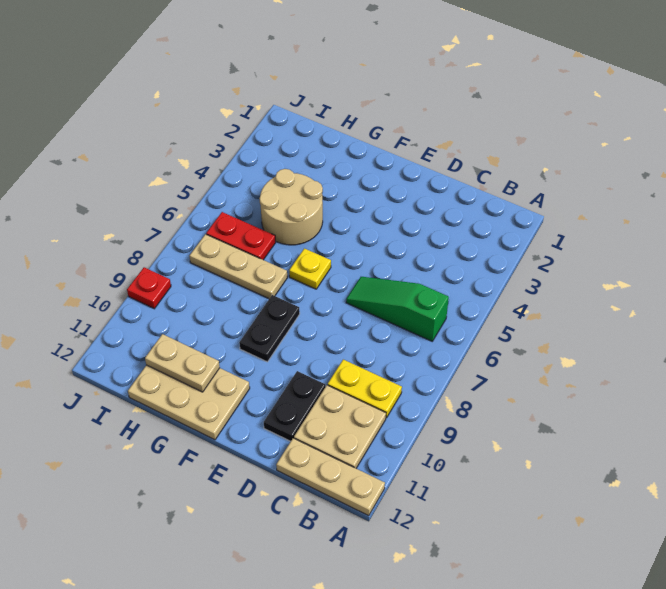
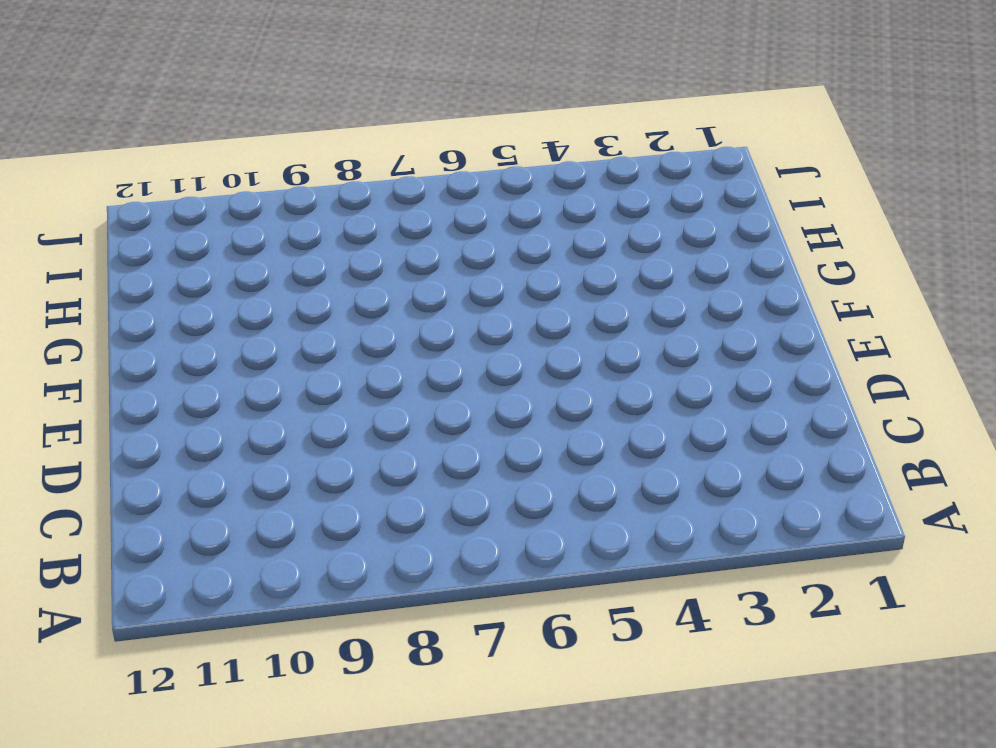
none -> tan plate A12:C12 level 1
none -> green slope B6:D6 level 1 top B
none -> yellow plate B9:C9 level 1

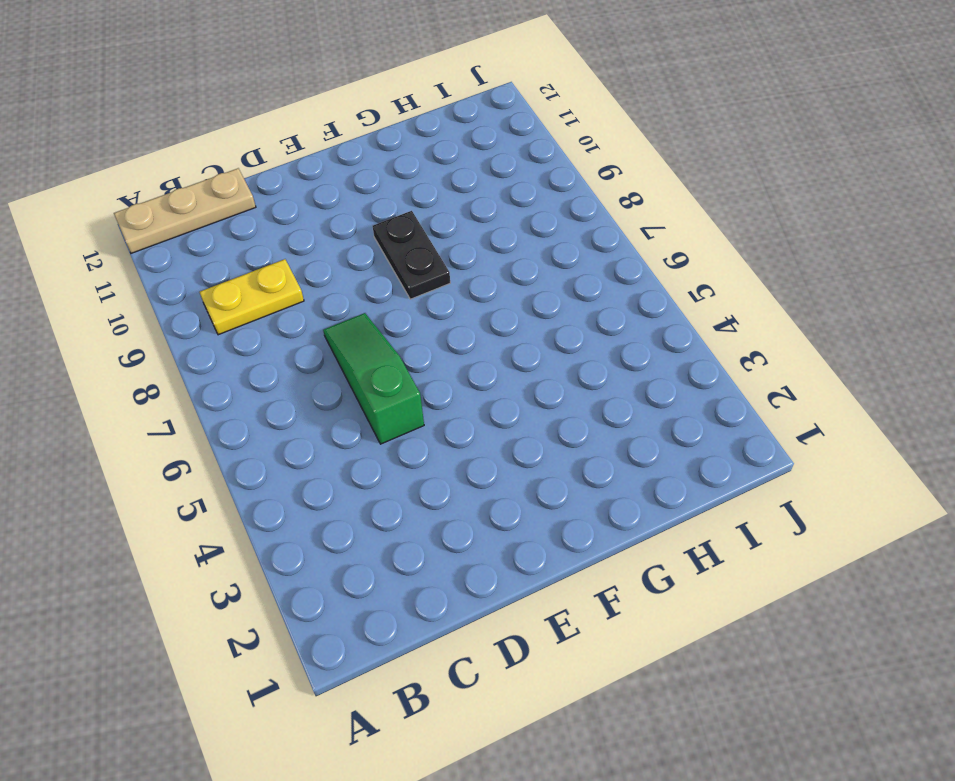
green slope D5:D7 level 1 top 5 -> green slope B6:D6 level 1 top B
none -> tan plate B10:C11 level 1
none -> black plate D10:D11 level 1
none -> yellow plate F6 level 1

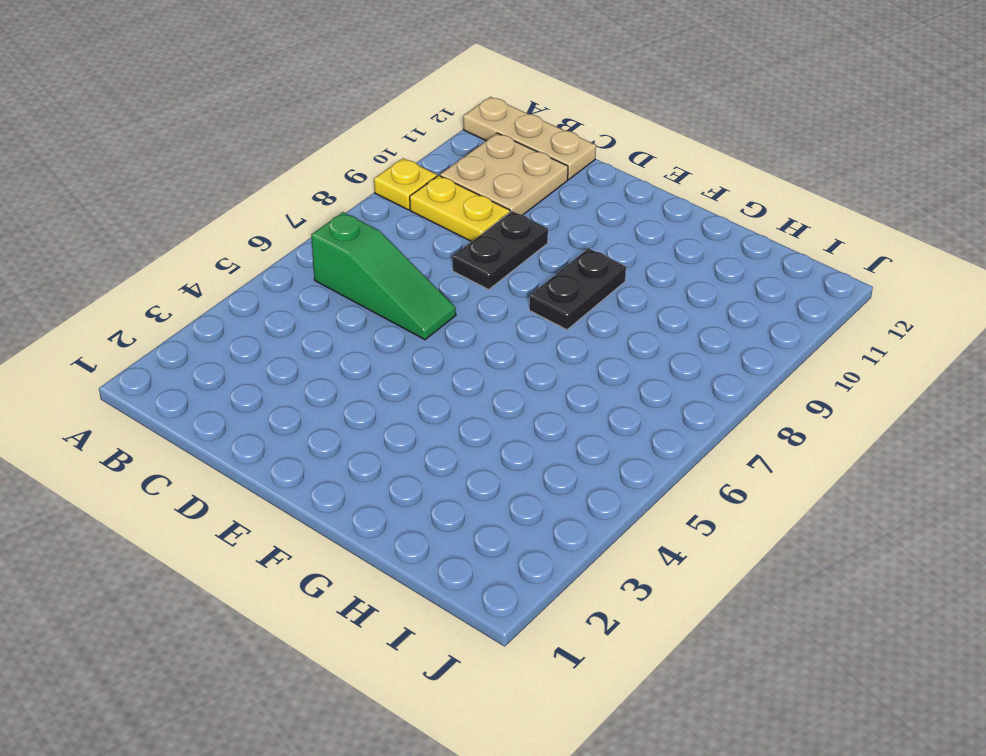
yellow plate A9 level 1 -> yellow plate F6 level 1
black plate D8:D9 level 1 -> black plate D10:D11 level 1
none -> tan plate F11:H12 level 1
none -> tan round brick G4:H5 level 1
none -> tan plate G7:I7 level 1

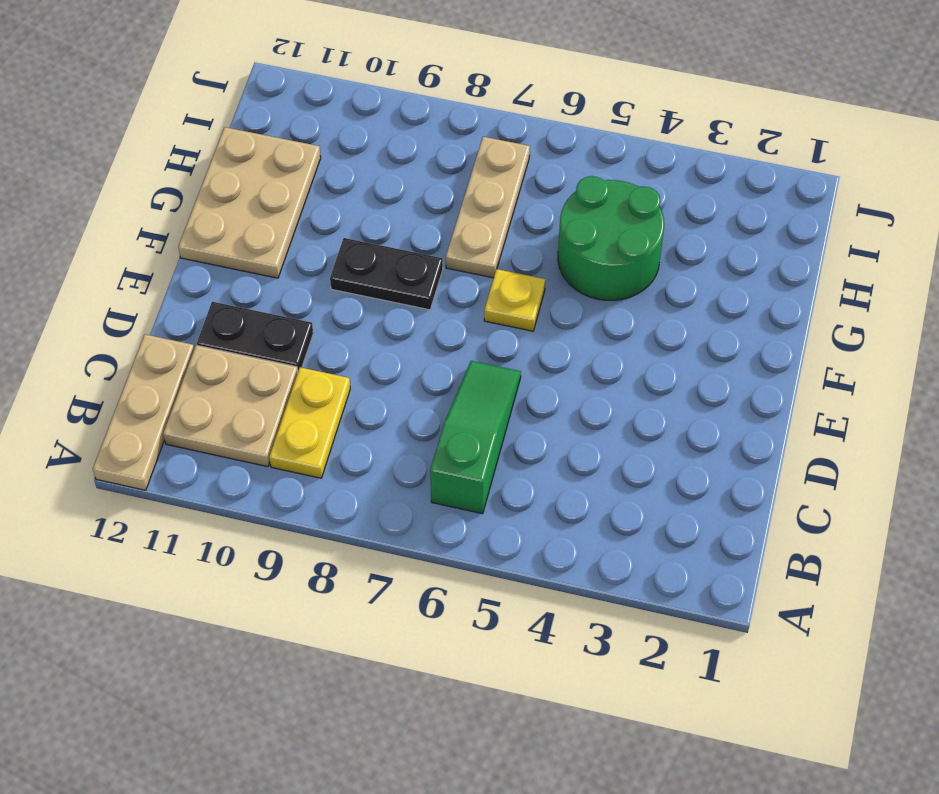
green round brick G4:H5 level 1 -> tan round brick G4:H5 level 1
none -> red plate H6:I6 level 1
none -> red plate J9 level 1
none -> tan plate G11:H11 level 2

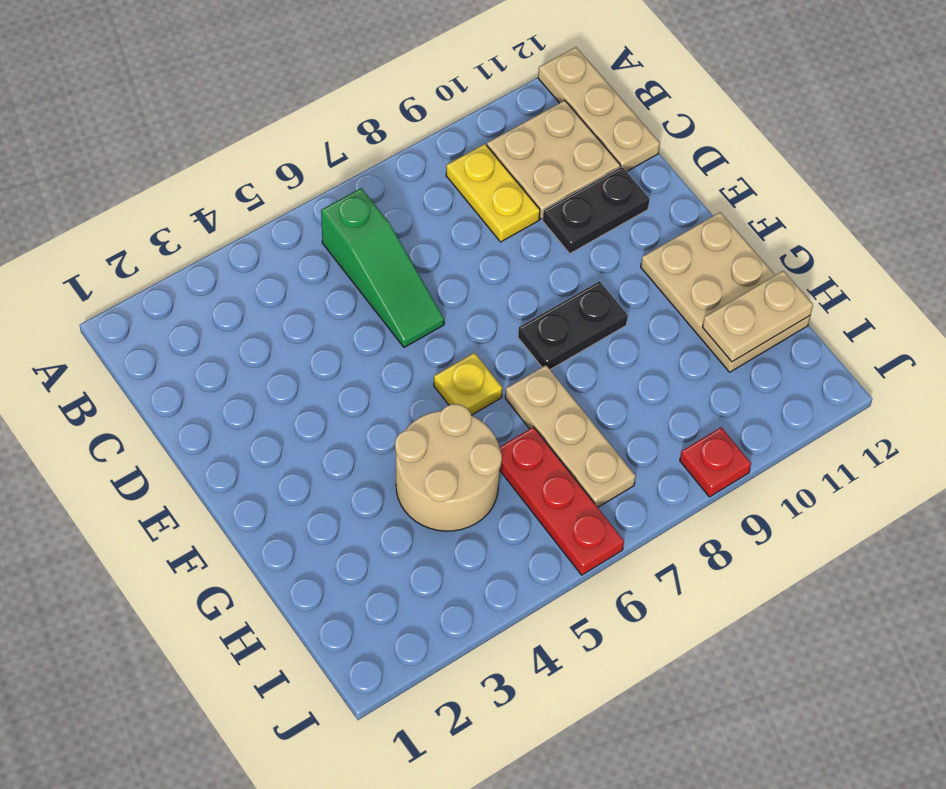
red plate H6:J6 level 1 -> red plate H6:I6 level 1
tan plate H11:H12 level 2 -> tan plate G11:H11 level 2

